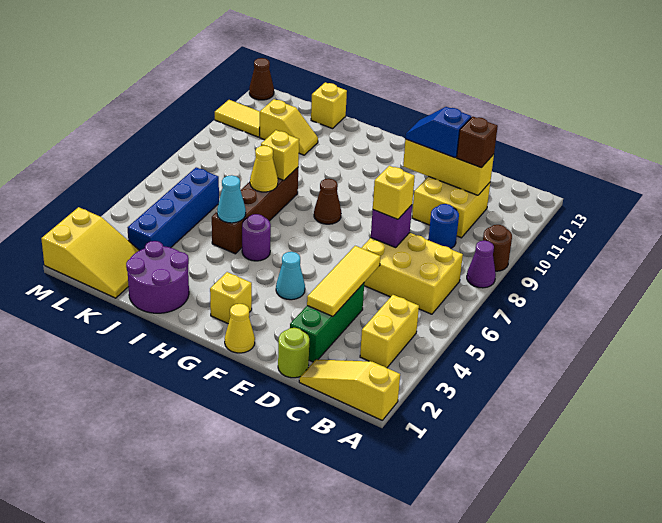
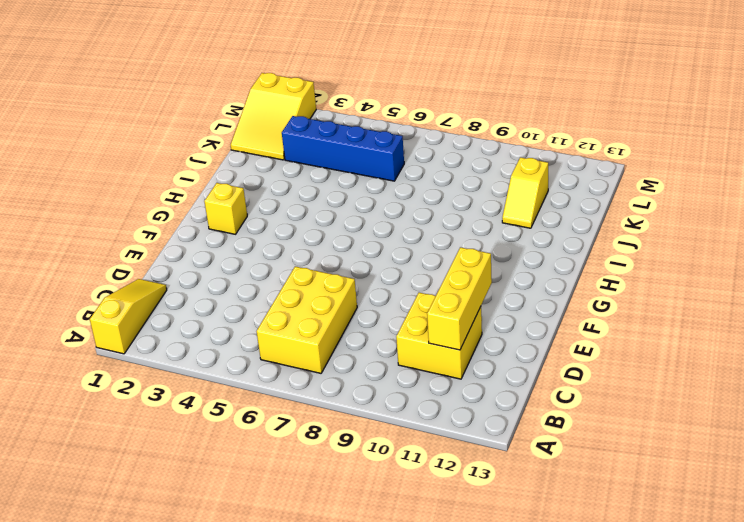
none -> purple cone A8 level 1
none -> brown round brick A9 level 1
none -> yellow brick B3:B4 level 1
none -> blue round brick C9 level 1

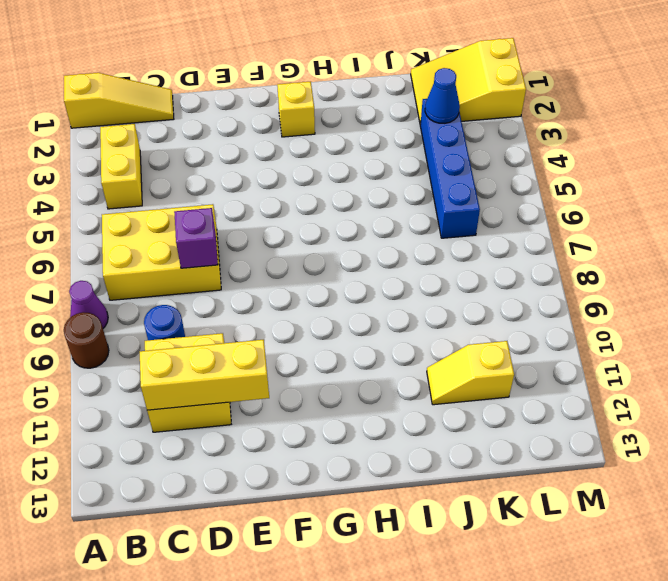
blue cone K3 level 2 -> none
none -> lime round brick D1 level 1
none -> green brick D2:D4 level 1
none -> yellow cone F1 level 1
none -> cyan cone F4 level 1

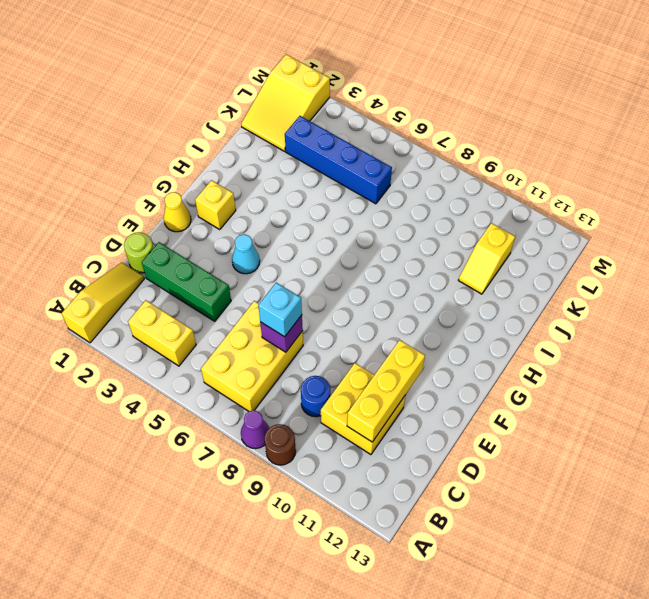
cyan brick D7 level 3 -> yellow brick D7 level 3
none -> brown cone G8 level 1
none -> purple round brick H5 level 1
none -> purple round brick I1:J2 level 1
none -> brown brick I5:I8 level 1

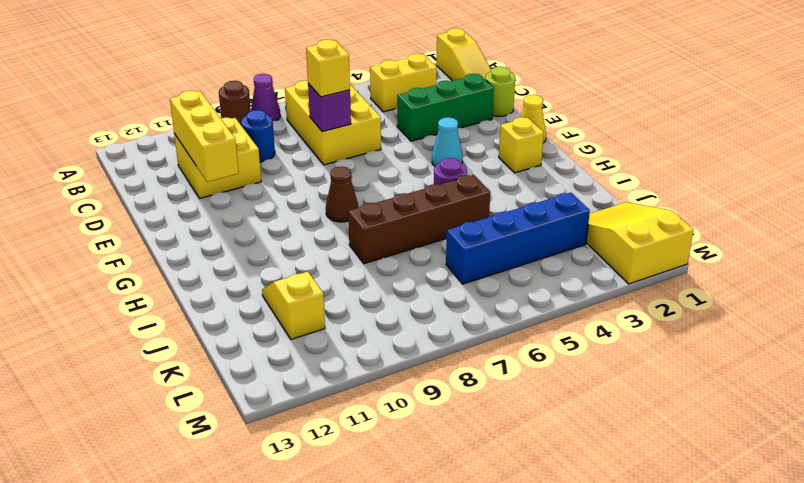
none -> purple round brick I1:J2 level 1
none -> yellow brick J13 level 1
none -> yellow tile L11:M11 level 1
none -> brown cone M13 level 1

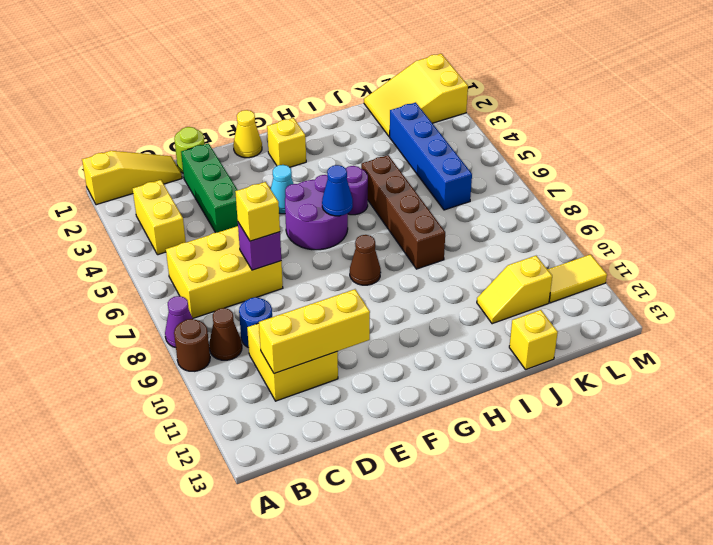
brown cone B9 level 1 -> brown cone M13 level 1
purple round brick F5:G6 level 1 -> purple round brick I1:J2 level 1
blue cone G6 level 2 -> none
none -> yellow tile D3:D5 level 2
none -> cyan cone I5 level 2
none -> yellow cone I7 level 2
none -> yellow brick I8 level 2

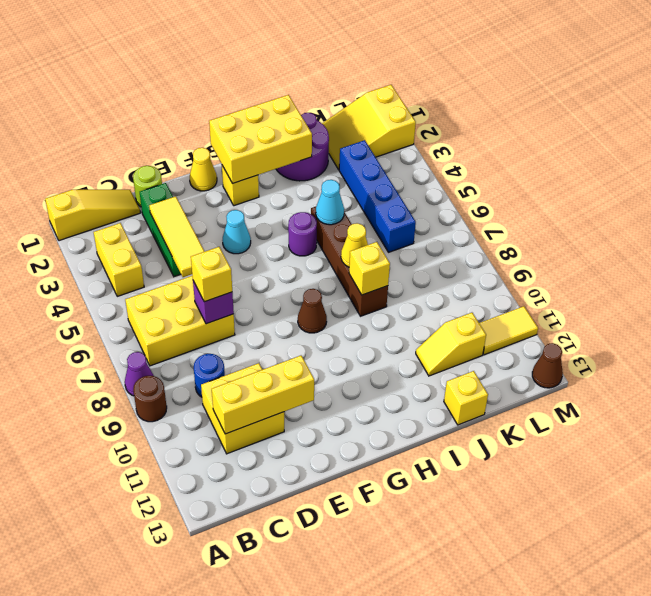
yellow brick G1:I2 level 2 -> none
none -> brown brick C11 level 3
none -> blue slope D11:E11 level 3 top D

